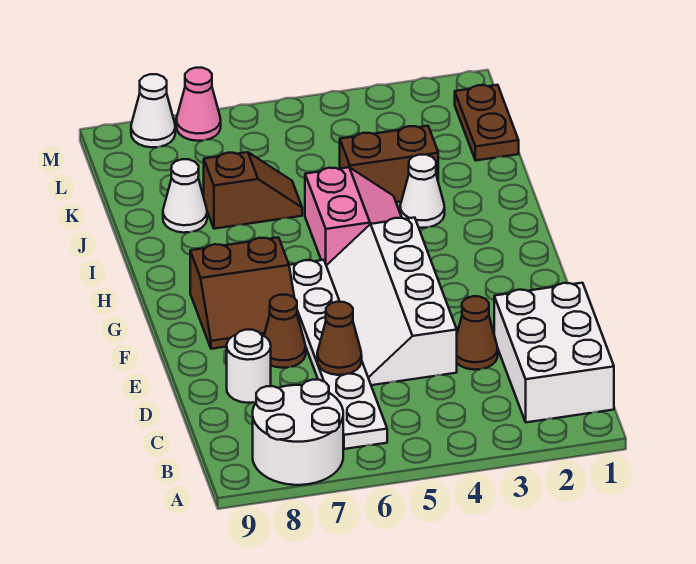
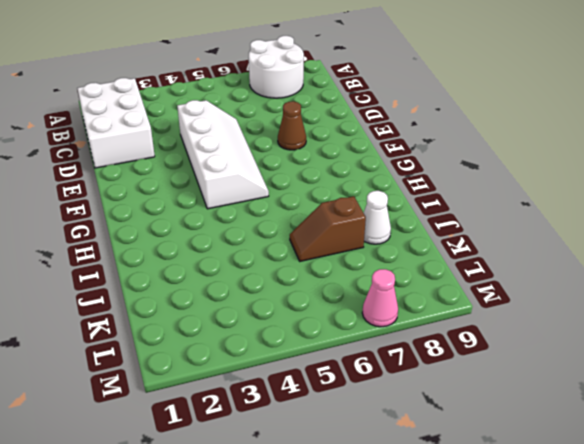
none -> white plate B6:G6 level 1
none -> brown cone D3 level 1
none -> white round brick D8 level 1

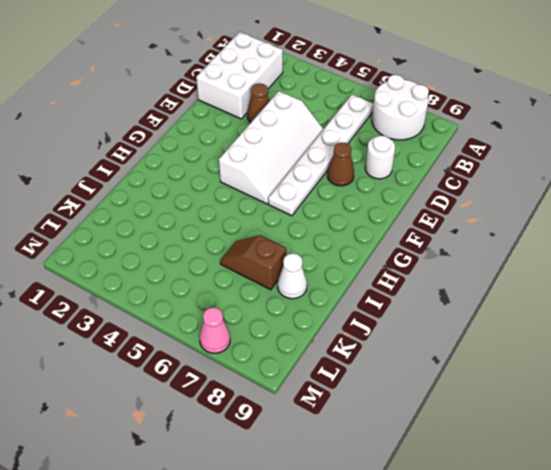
none -> brown slope F7:G8 level 1 top G
none -> pink slope H4:I5 level 1 top 5
none -> white cone I3 level 1

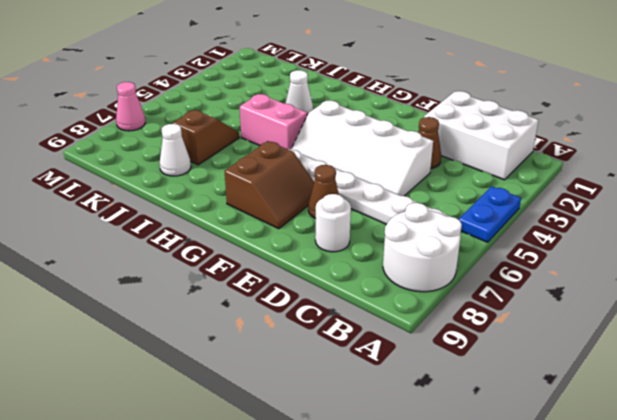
blue plate A4:A5 level 1 -> none
none -> brown brick J3:J4 level 1
none -> brown plate K1:L1 level 1
none -> white cone M8 level 1

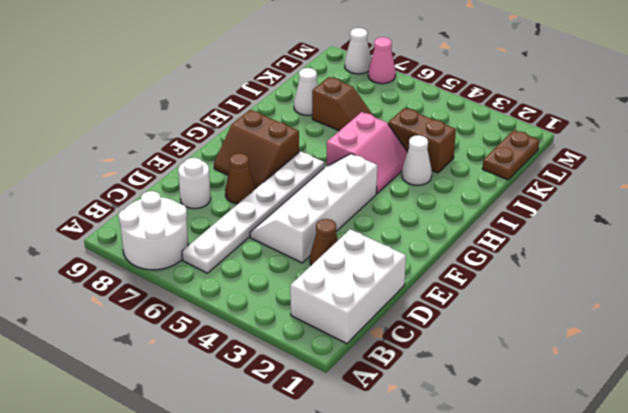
none -> brown cone D6 level 2

